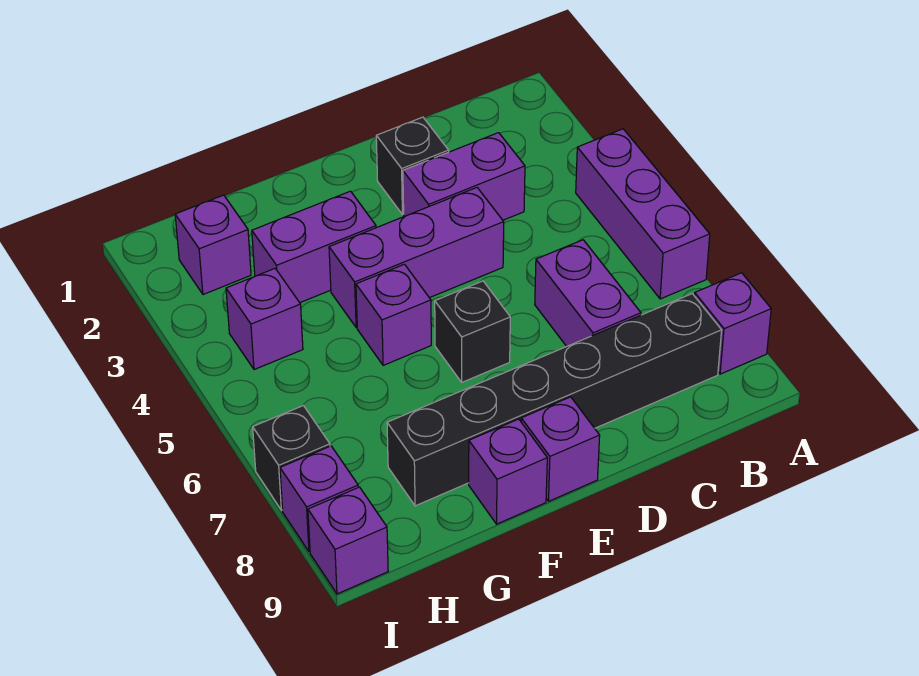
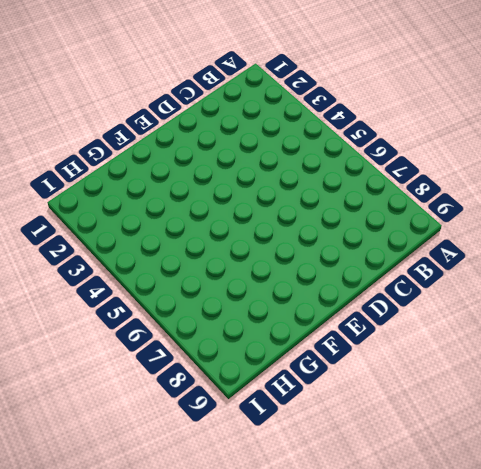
none -> purple brick A4:A6 level 1
none -> purple brick A8 level 1
none -> black brick B8:G8 level 1

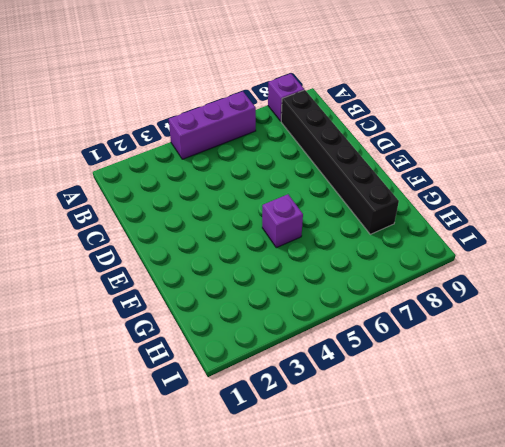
none -> purple brick C3:D3 level 1
none -> purple brick C6:C7 level 1
none -> black brick D2 level 1

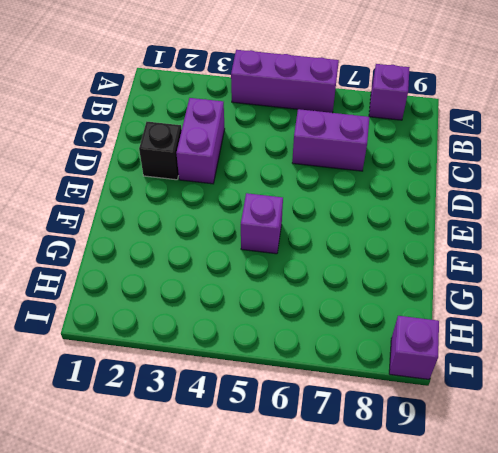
none -> black brick B8:G8 level 1
none -> purple brick D4:F4 level 1
none -> black brick E6 level 1

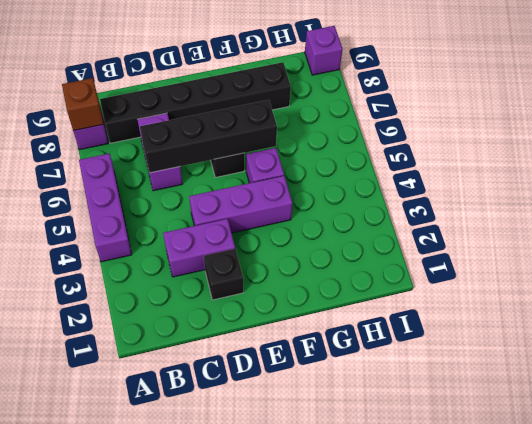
brown brick A8 level 2 -> none
black brick C6:F6 level 2 -> none
none -> purple brick E9 level 1
none -> purple brick F3:G3 level 1
none -> purple brick F9 level 1

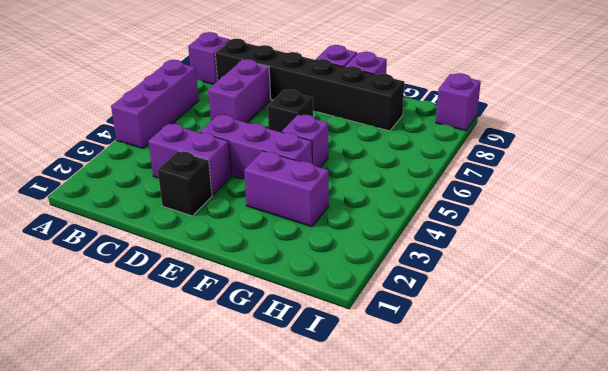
none -> purple brick H2 level 1
none -> purple brick H4 level 1
none -> black brick I7 level 1

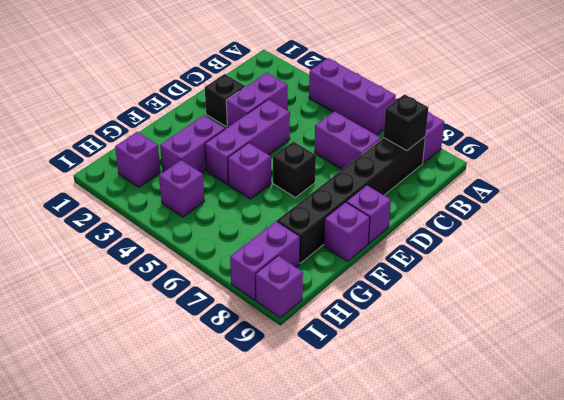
black brick B8 level 2 -> black brick I7 level 1
purple brick H8:I8 level 1 -> purple brick I8 level 1

